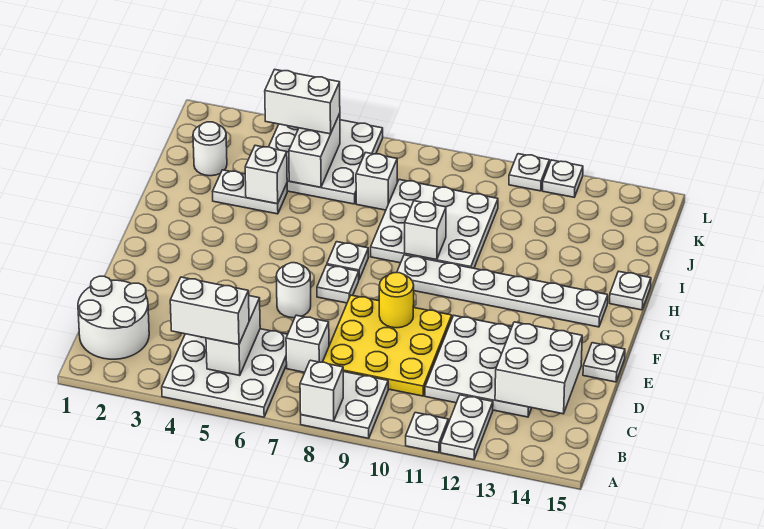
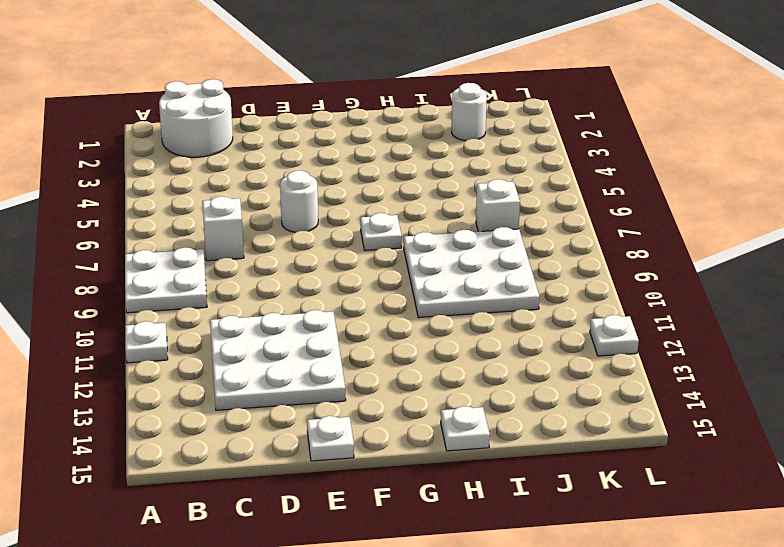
none -> white plate A4:C6 level 1
none -> white plate A12:B12 level 1
none -> yellow plate C8:E10 level 1
none -> white plate F7 level 1

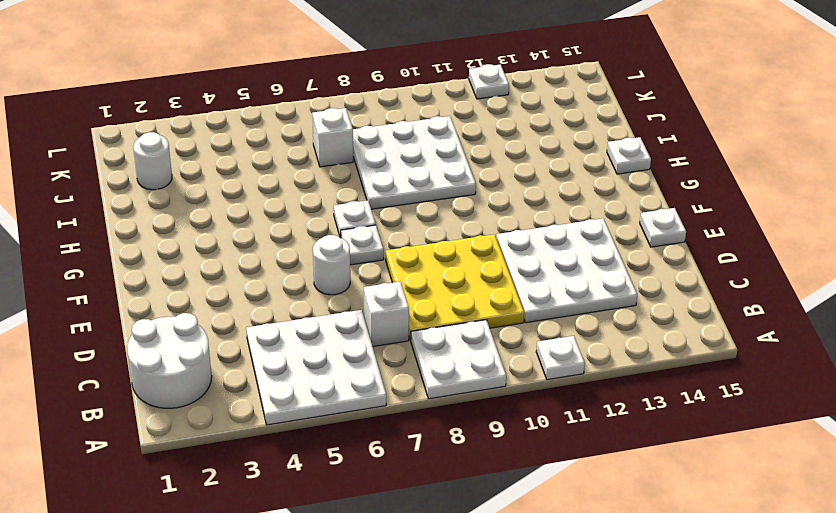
none -> white plate A12:B12 level 1
none -> white plate G9:G14 level 1
none -> white plate I3:I4 level 1
none -> white plate J4:L6 level 1

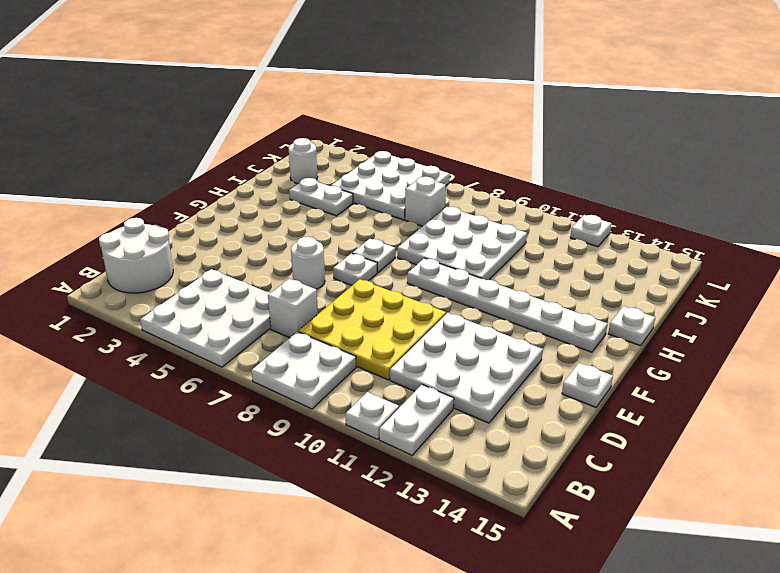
none -> white plate L11 level 1
none -> white brick A8 level 2
none -> white brick B5:C5 level 2
none -> white brick C13:D14 level 2

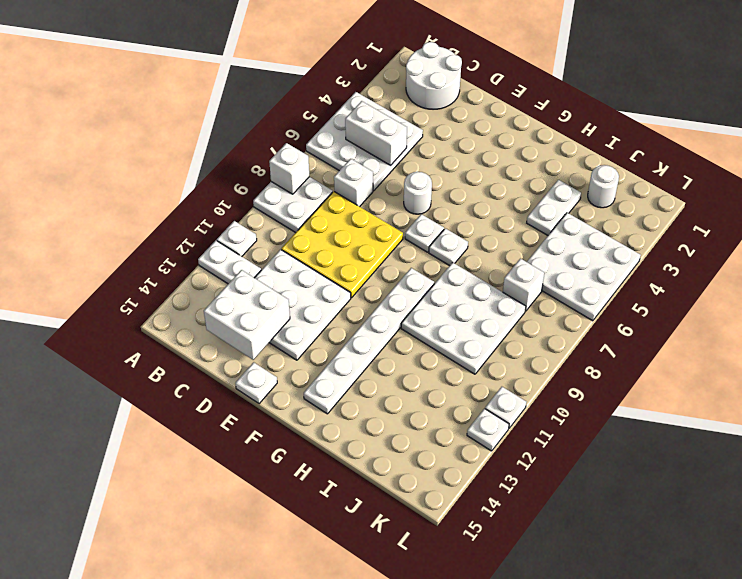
none -> white plate H15 level 1
none -> yellow round brick E9 level 2
none -> white brick H9 level 2
none -> white brick I4 level 2

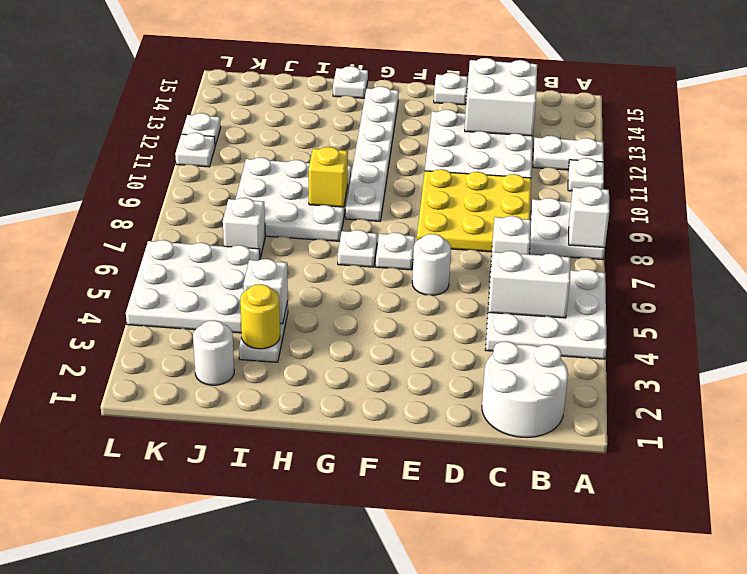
yellow brick H9 level 2 -> white brick H9 level 2
yellow round brick I3 level 2 -> yellow round brick E9 level 2
none -> white brick J5:K5 level 2
none -> white brick B4:B5 level 3
none -> white brick K4:K5 level 3

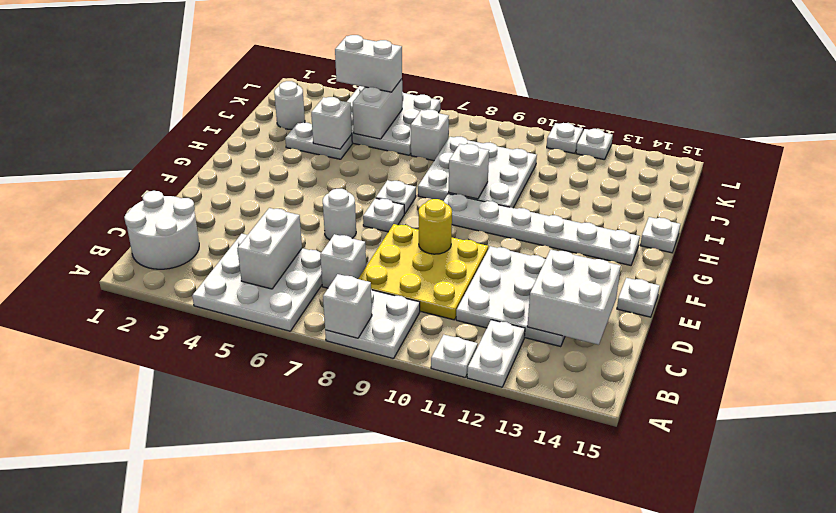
none -> white brick B4:B5 level 3

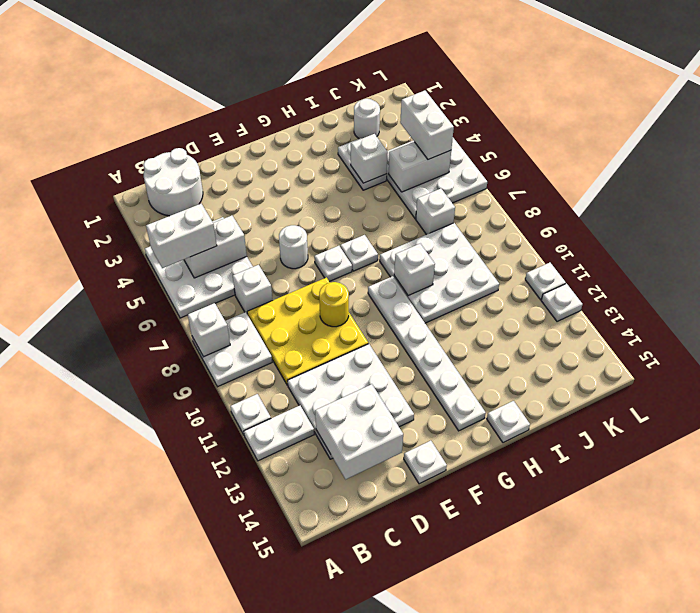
white brick A5:B5 level 3 -> white brick B4:B5 level 3

